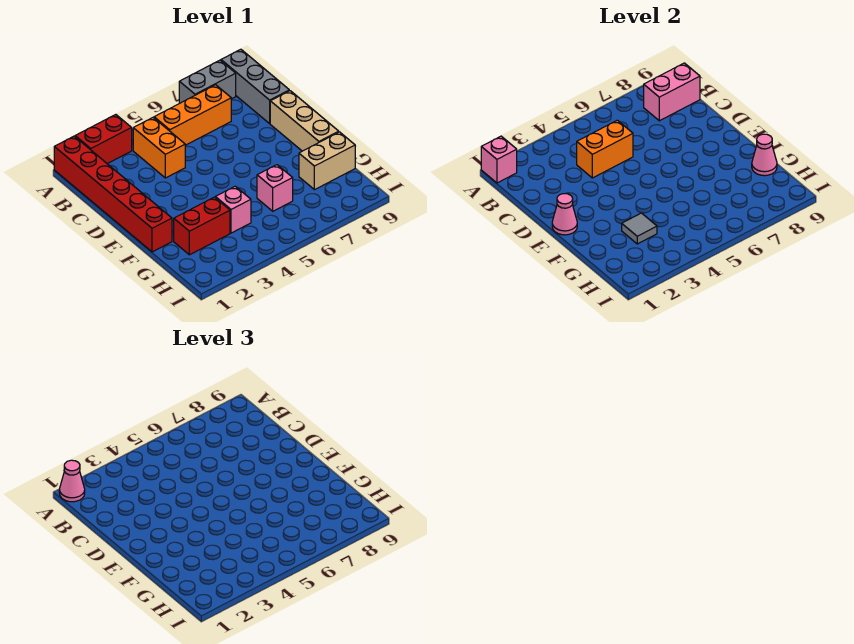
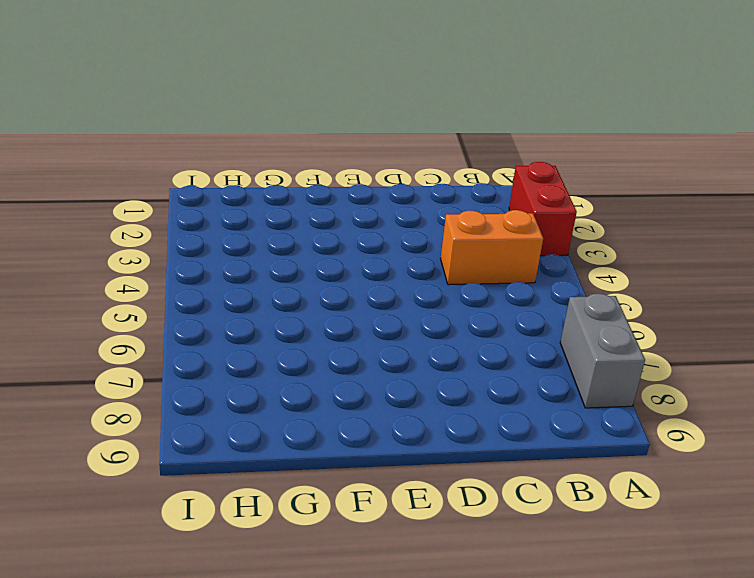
none -> red brick A1:F1 level 1
none -> grey brick A9:C9 level 1
none -> orange brick B5:B7 level 1

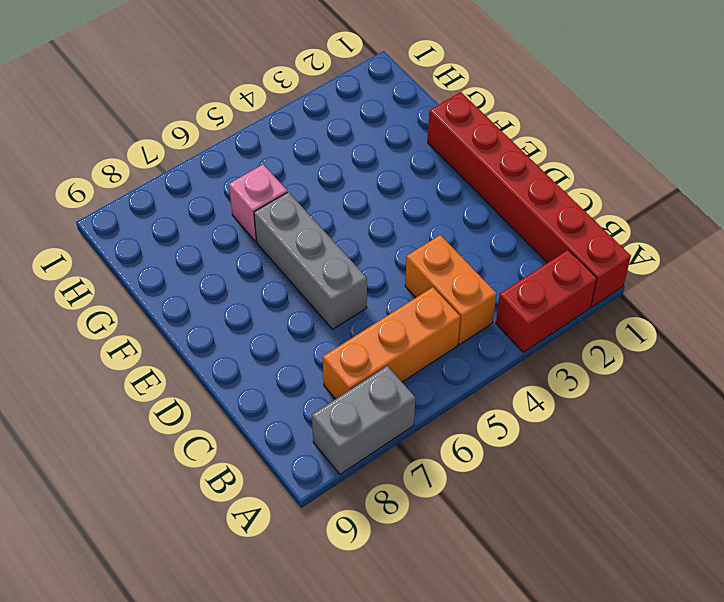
grey brick D6:F6 level 1 -> grey brick A9:C9 level 1
none -> tan brick D9:F9 level 1
none -> red brick G2:G3 level 1
none -> pink brick G4 level 1

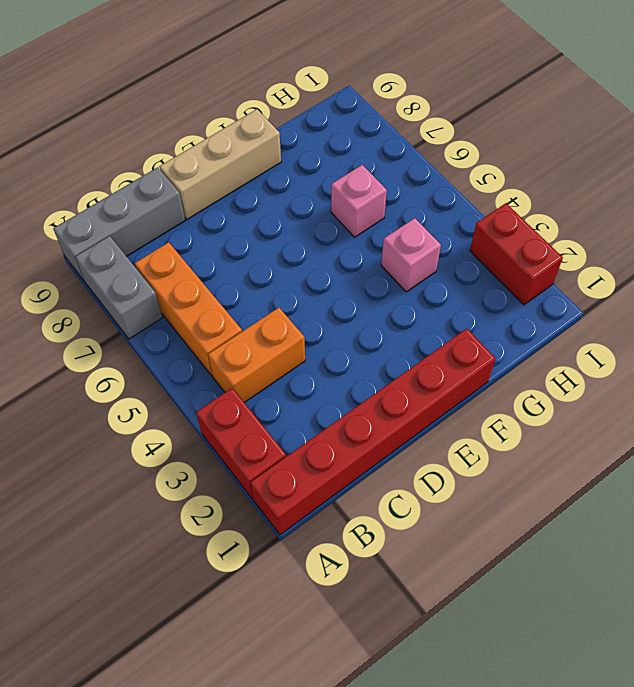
red brick I2:I3 level 1 -> red brick G2:G3 level 1
none -> tan brick G8:G9 level 1
none -> pink brick A1 level 2
none -> pink brick B8:B9 level 2

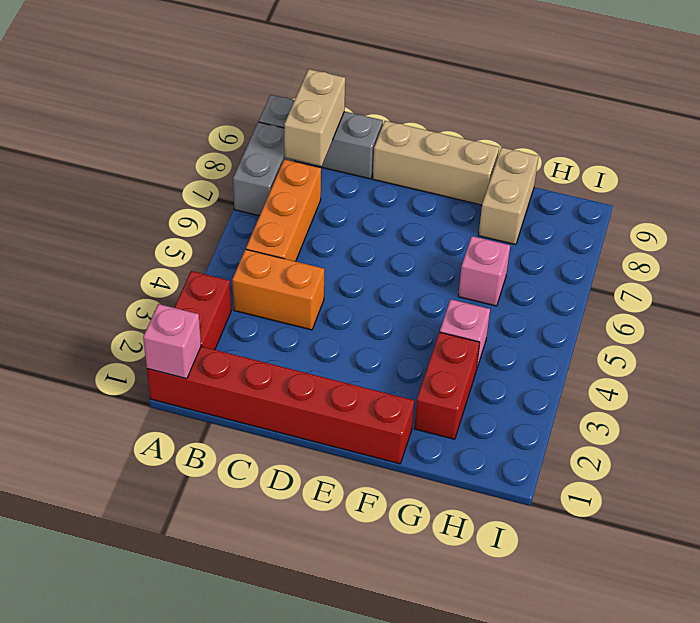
tan brick B8:B9 level 2 -> pink brick B8:B9 level 2
none -> orange brick C4:C5 level 2
none -> pink cone E1 level 2
none -> grey tile G3 level 2

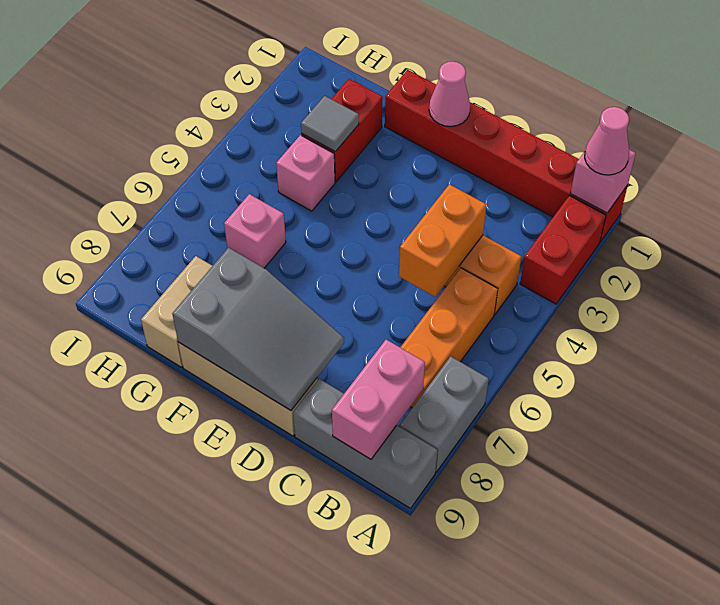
grey slope D8:F9 level 2 top F -> none
none -> pink cone G9 level 2

